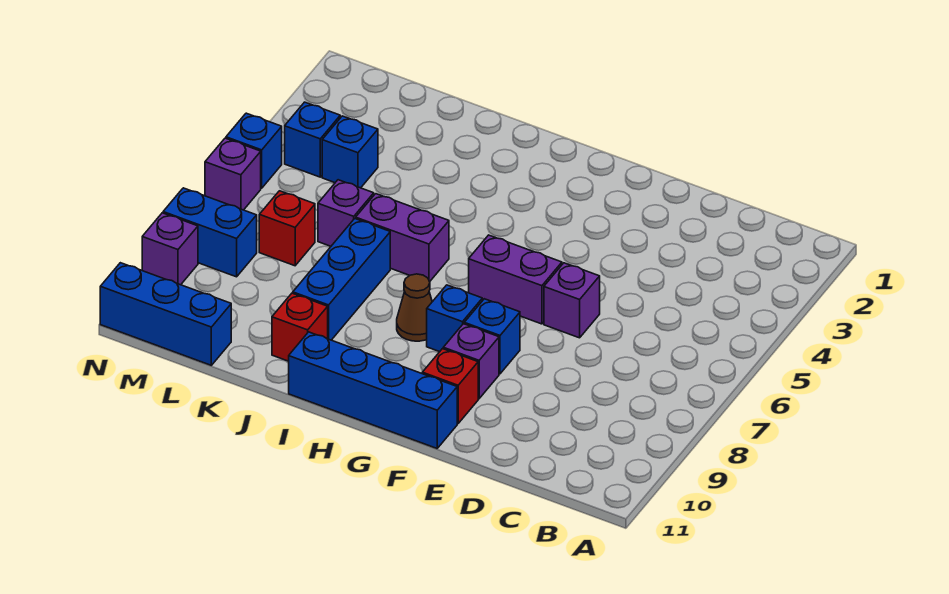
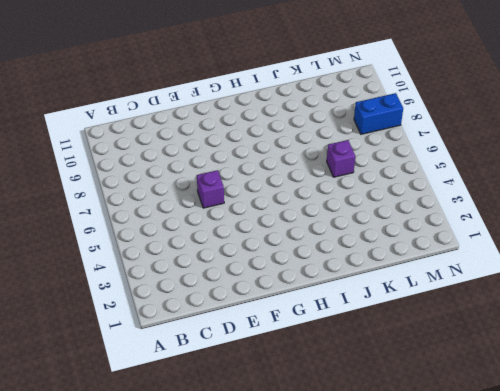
none -> purple brick F6:G6 level 1
none -> blue brick F8 level 1
none -> purple brick F9 level 1

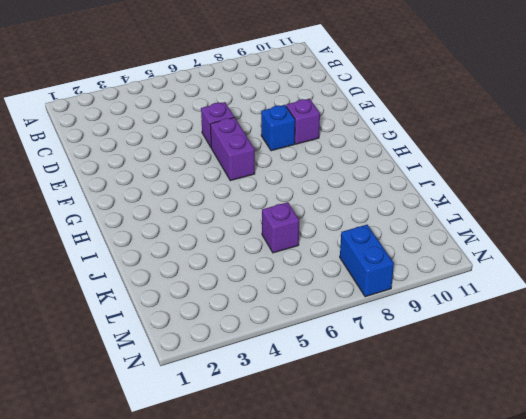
none -> red brick F10 level 1
none -> blue brick F11:I11 level 1
none -> blue brick G8 level 1

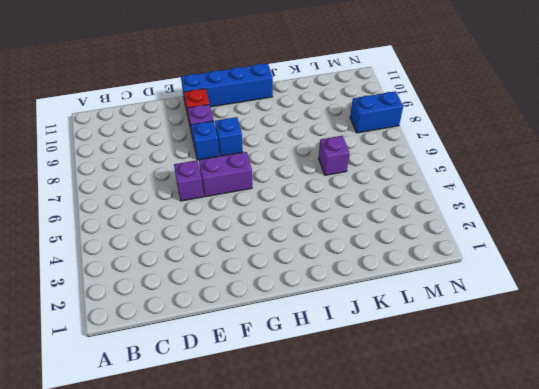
none -> brown cone H8 level 1
none -> purple brick I6:J6 level 1
none -> blue brick J7:J9 level 1

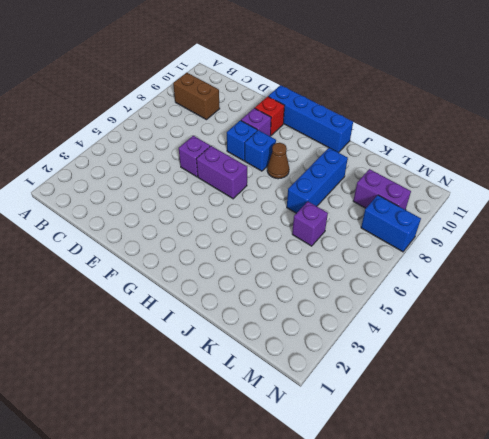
brown brick B9:C9 level 1 -> none
purple brick L9:M9 level 1 -> purple brick I6:J6 level 1
none -> red brick J10 level 1
none -> blue brick L4 level 1
none -> red brick L7 level 1

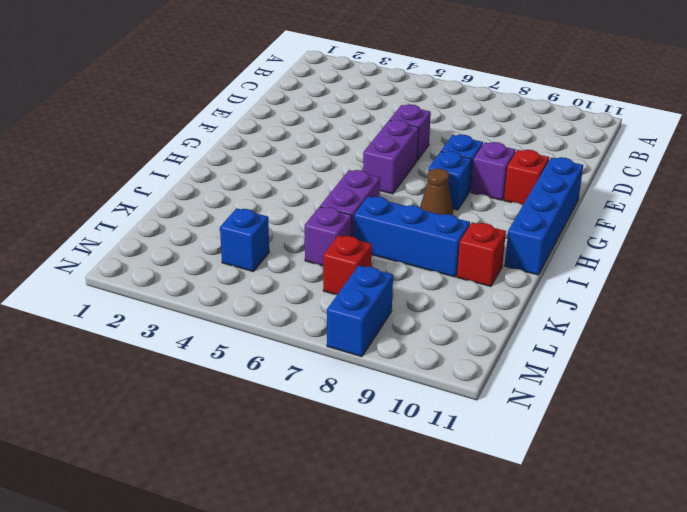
none -> blue brick L11:N11 level 1
none -> blue brick M4 level 1
none -> blue brick N5 level 1

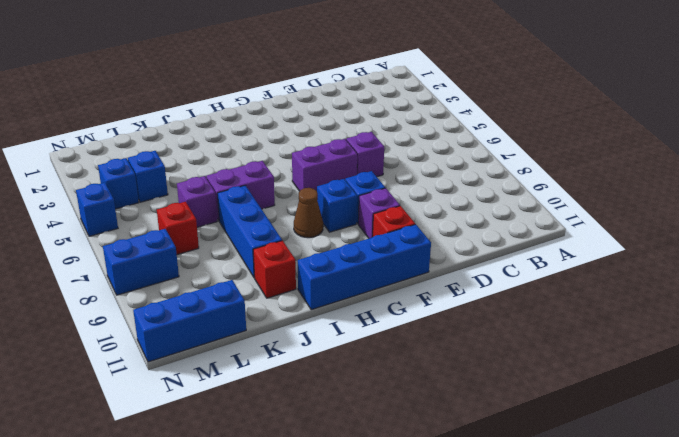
none -> purple brick N6 level 1
none -> purple brick N9 level 1

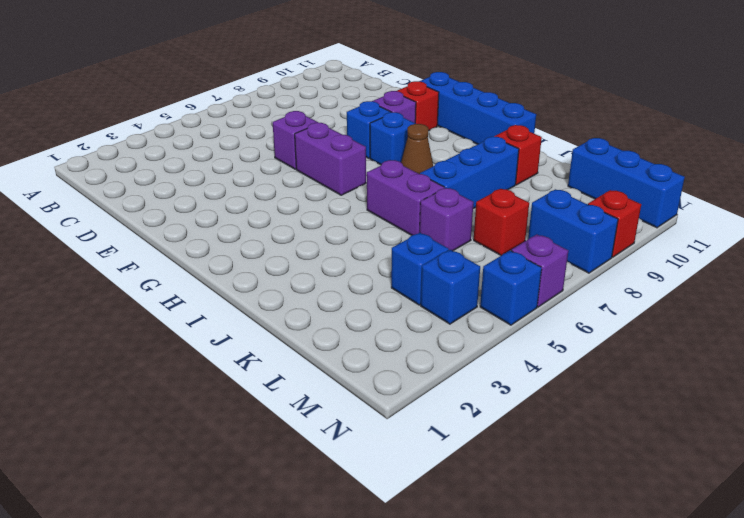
red brick N9 level 1 -> purple brick N9 level 1

